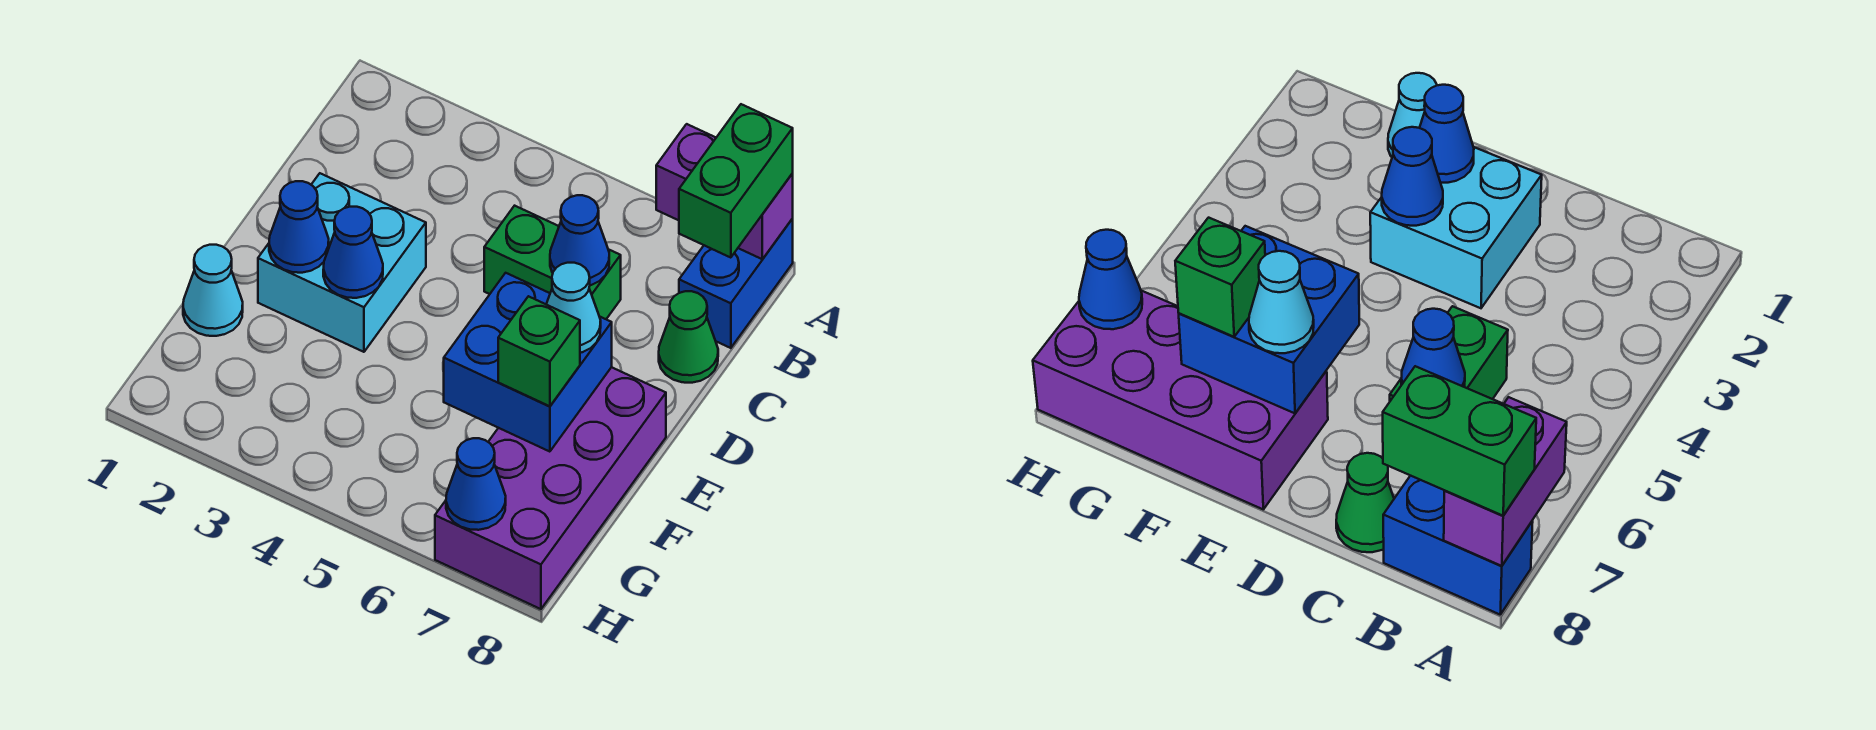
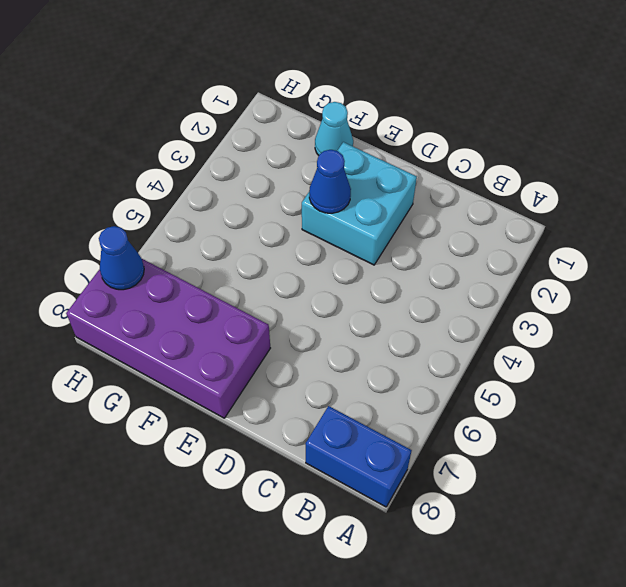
none -> green brick C5:C6 level 1
none -> green cone C8 level 1
none -> purple brick A7:A8 level 2

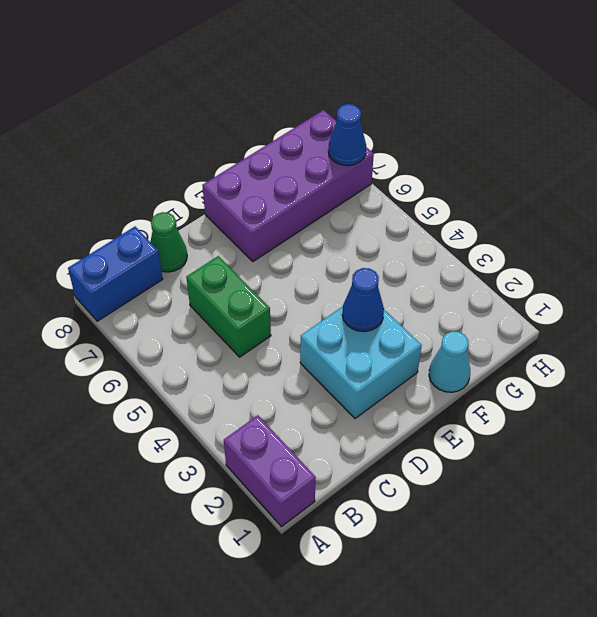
purple brick A1:A2 level 1 -> purple brick A7:A8 level 2
none -> blue cone C6 level 2
none -> blue cone E2 level 2
none -> blue brick E6:F7 level 2

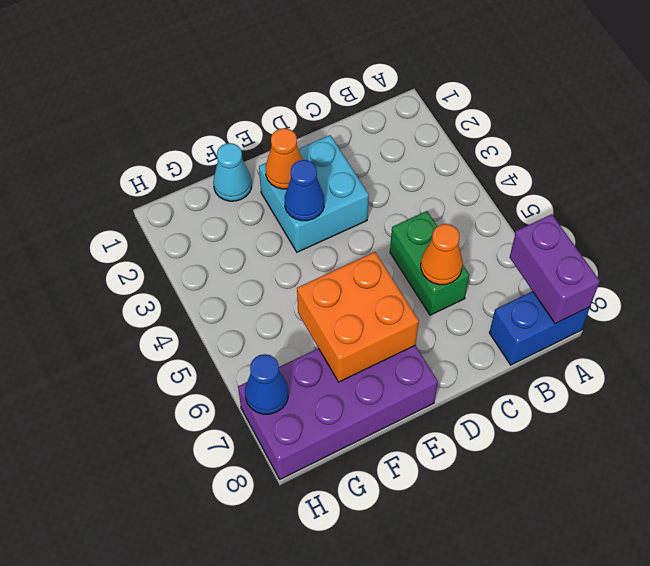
orange cone C6 level 2 -> blue cone C6 level 2
orange cone E2 level 2 -> blue cone E2 level 2
orange brick E6:F7 level 2 -> blue brick E6:F7 level 2
none -> green cone C8 level 1
none -> green brick A8:B8 level 3
none -> cyan cone E7 level 3

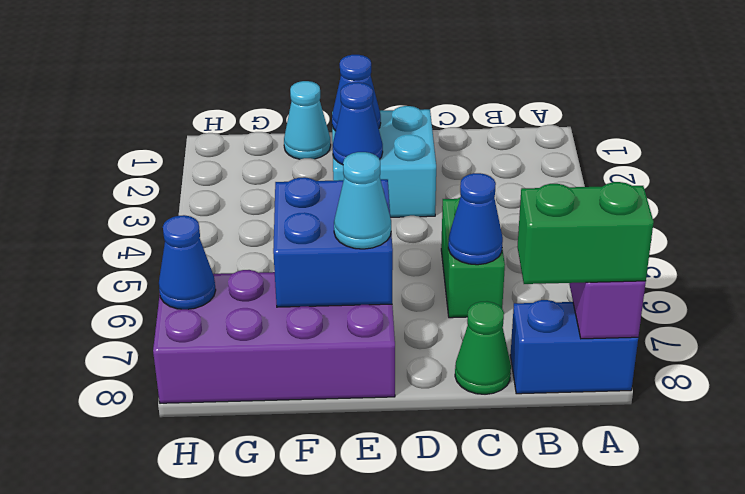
none -> green brick F7 level 3

